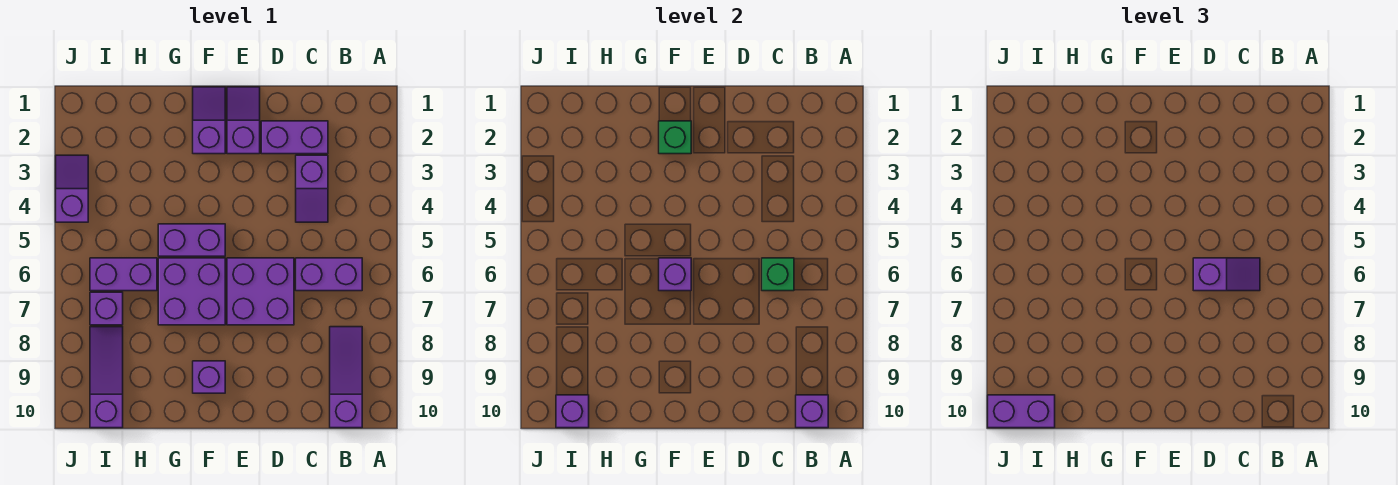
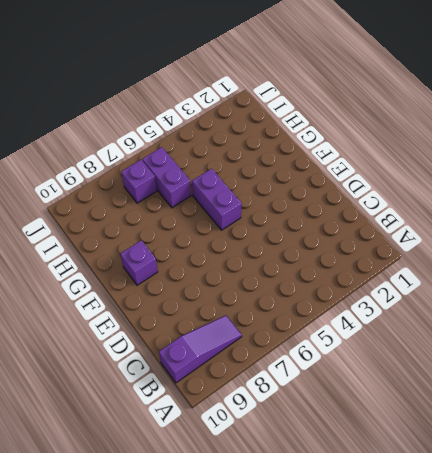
none -> purple brick B6:C6 level 1
none -> purple brick C2:D2 level 1
none -> purple slope C3:C4 level 1 top 3

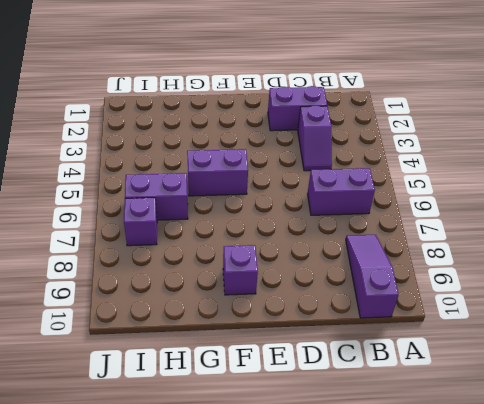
none -> purple brick D6:E7 level 1
none -> purple slope E1:E2 level 1 top 2
none -> purple slope F1:F2 level 1 top 2

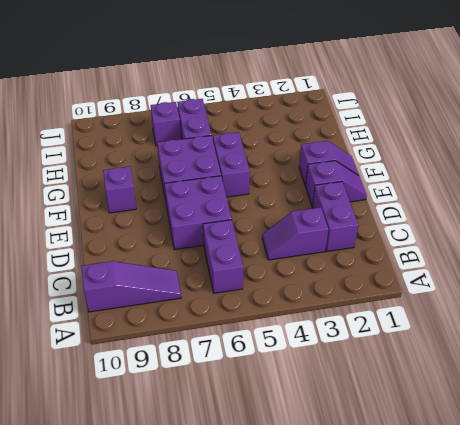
none -> purple slope I8:I10 level 1 top 10
none -> purple slope J3:J4 level 1 top 4
none -> purple brick B10 level 2

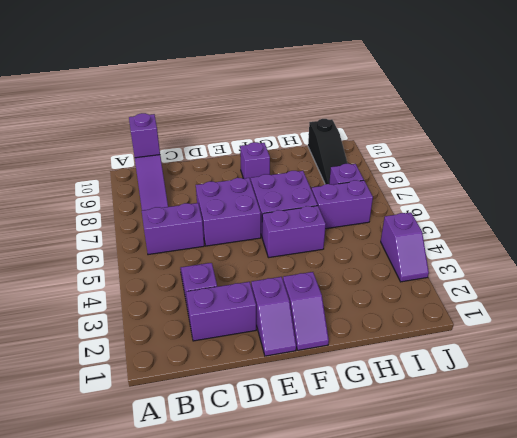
black slope I8:I10 level 1 top 10 -> purple slope I8:I10 level 1 top 10
none -> green brick C6 level 2
none -> green brick F2 level 2
none -> purple brick F6 level 2

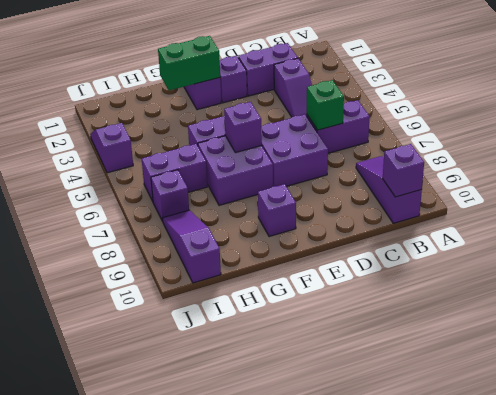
green brick F2:G2 level 2 -> green brick F2 level 2
none -> purple brick I10 level 2
none -> purple slope C6:D6 level 3 top D
none -> purple brick I10:J10 level 3

